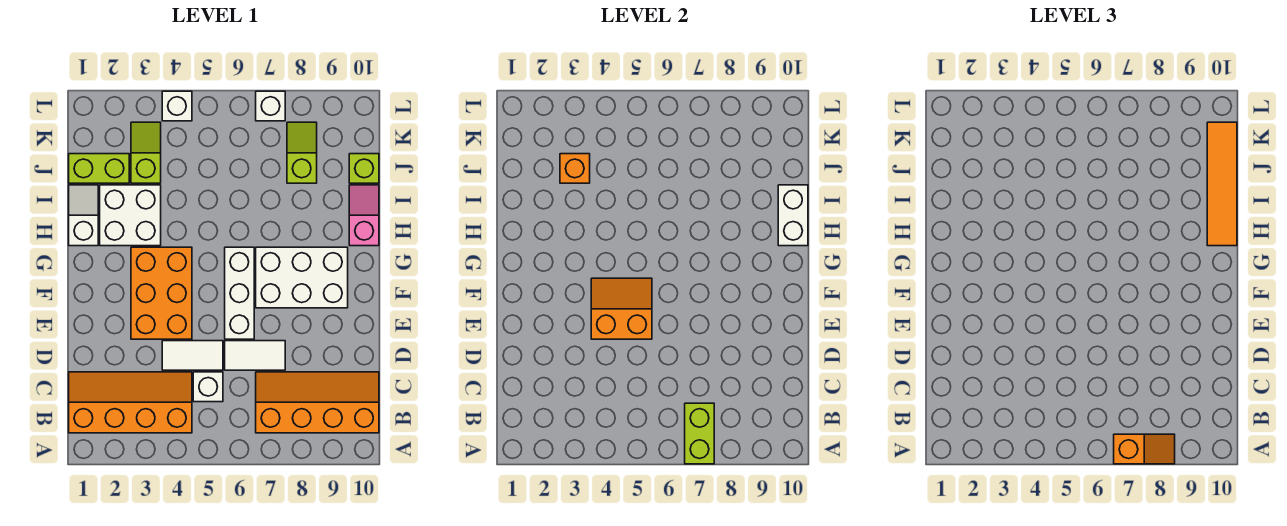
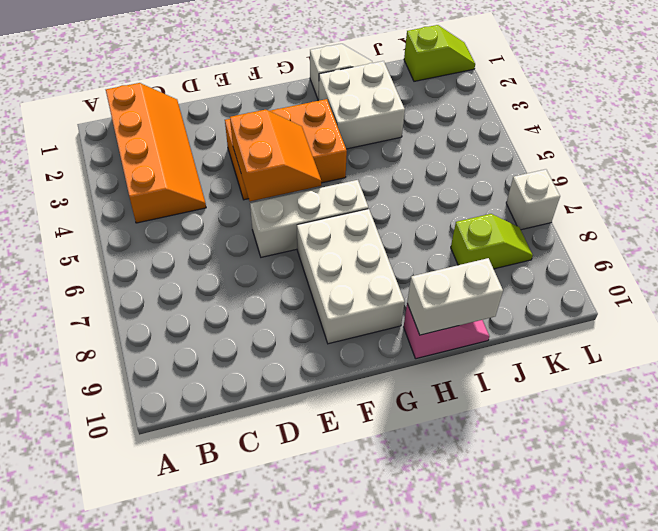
lime slope K1:L1 level 1 top K -> lime slope J3:K3 level 1 top J
none -> orange slope B7:C10 level 1 top B
none -> white brick C5 level 1
none -> white tile D4:D5 level 1

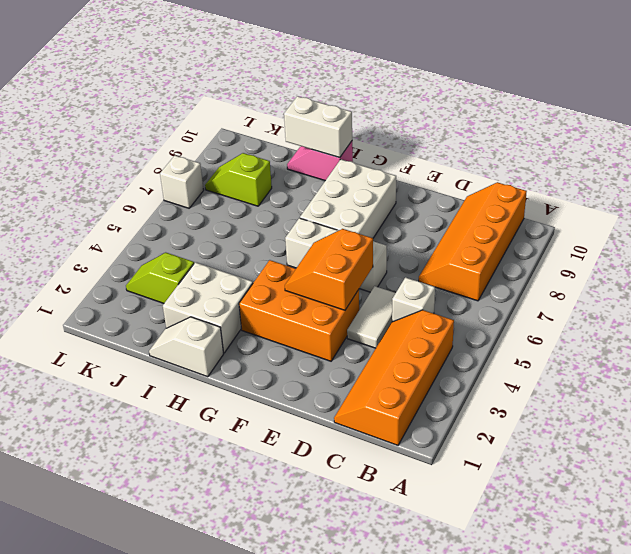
none -> white tile D6:D7 level 1
none -> lime brick J1:J2 level 1
none -> lime brick J10 level 1

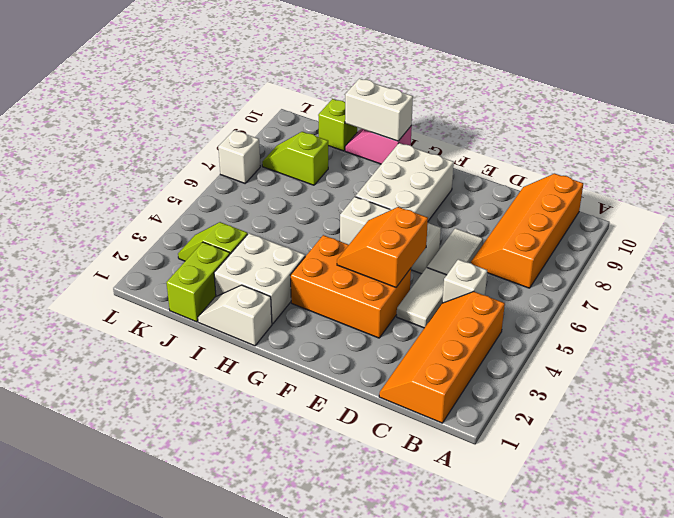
none -> white brick L4 level 1
none -> lime brick A7:B7 level 2
none -> orange brick J3 level 2

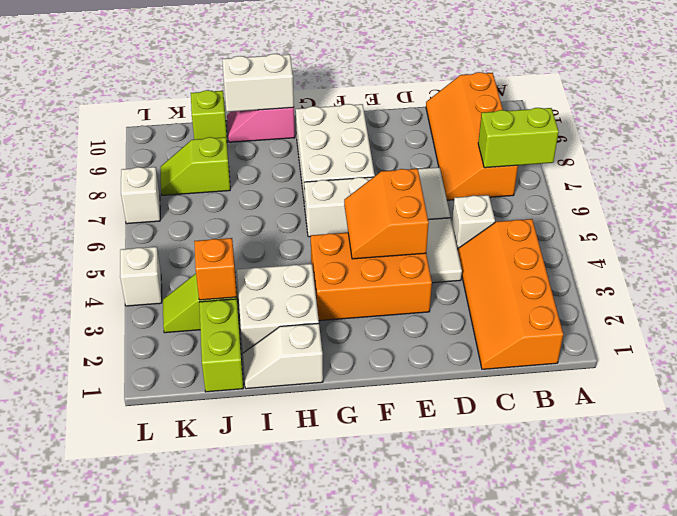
none -> orange slope A7:A8 level 3 top 7
none -> orange tile H10:K10 level 3

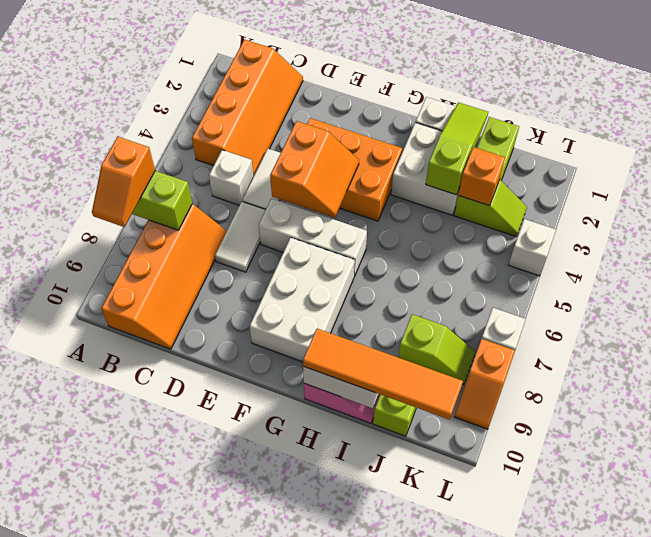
lime slope I1:I3 level 2 top 3 -> none
orange slope L8:L9 level 1 top 8 -> none

